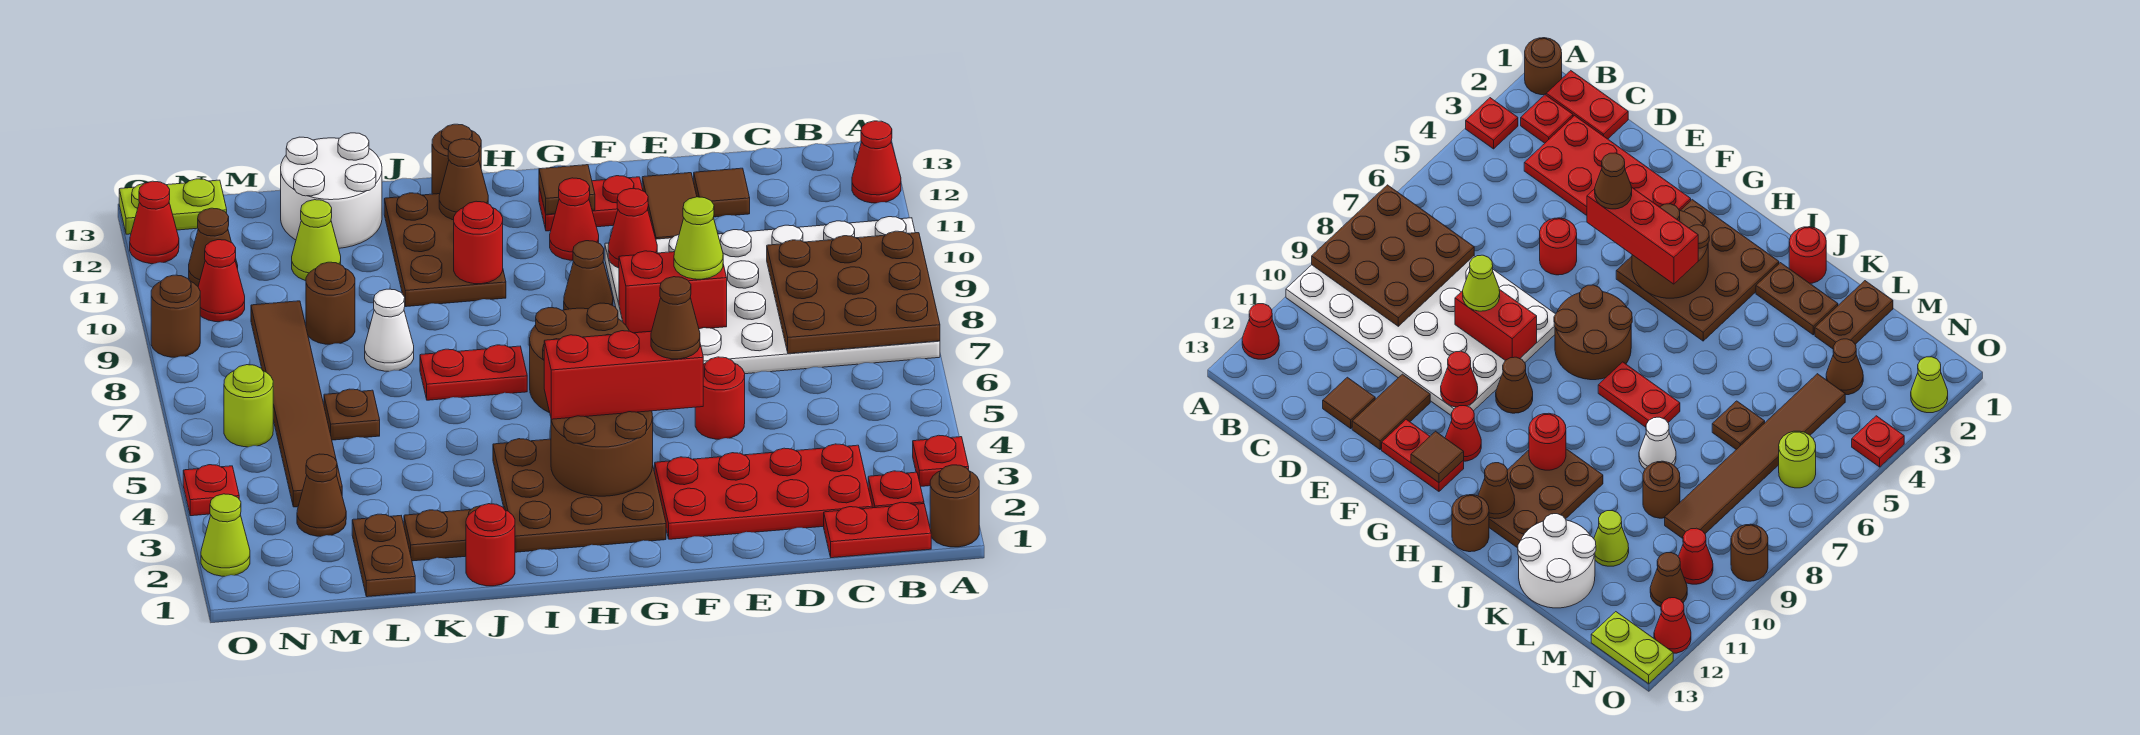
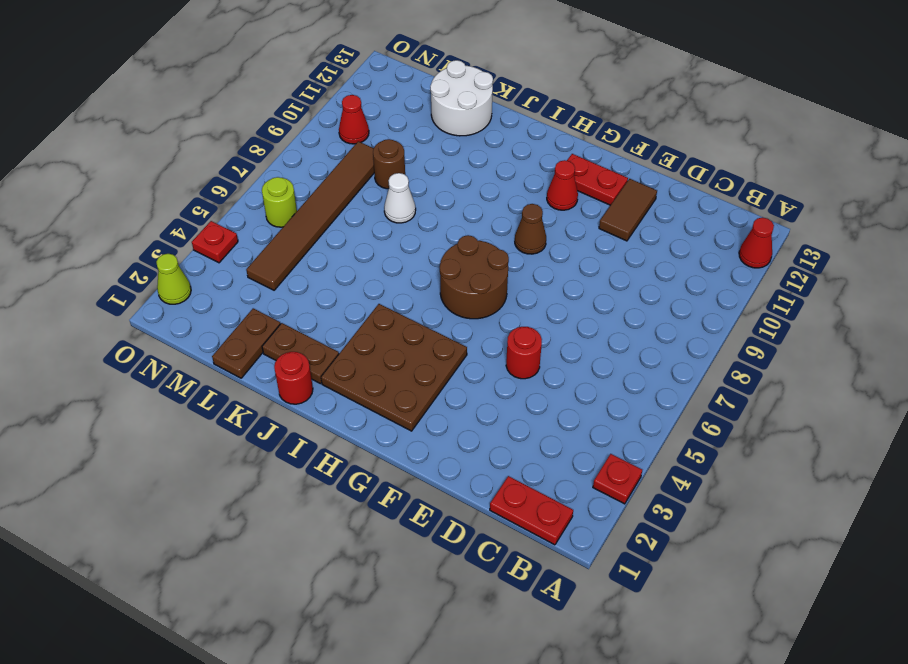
none -> brown round brick A1 level 1
none -> white plate A7:F10 level 1
none -> red plate B2 level 1
none -> red plate C2:F3 level 1

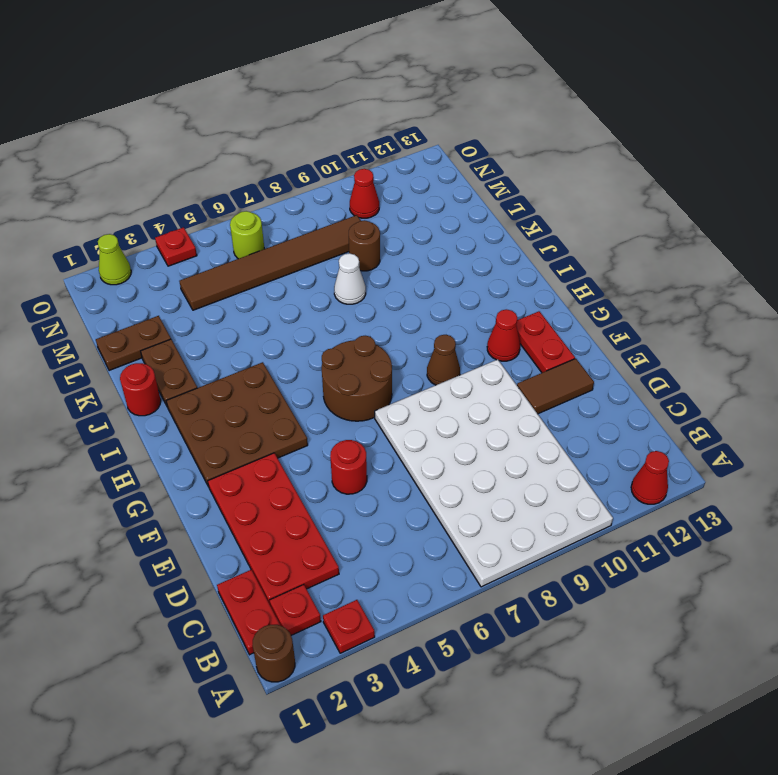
none -> brown tile D12 level 1
none -> red plate I7:J7 level 1
none -> brown plate I10:J12 level 1
none -> brown round brick I13 level 1

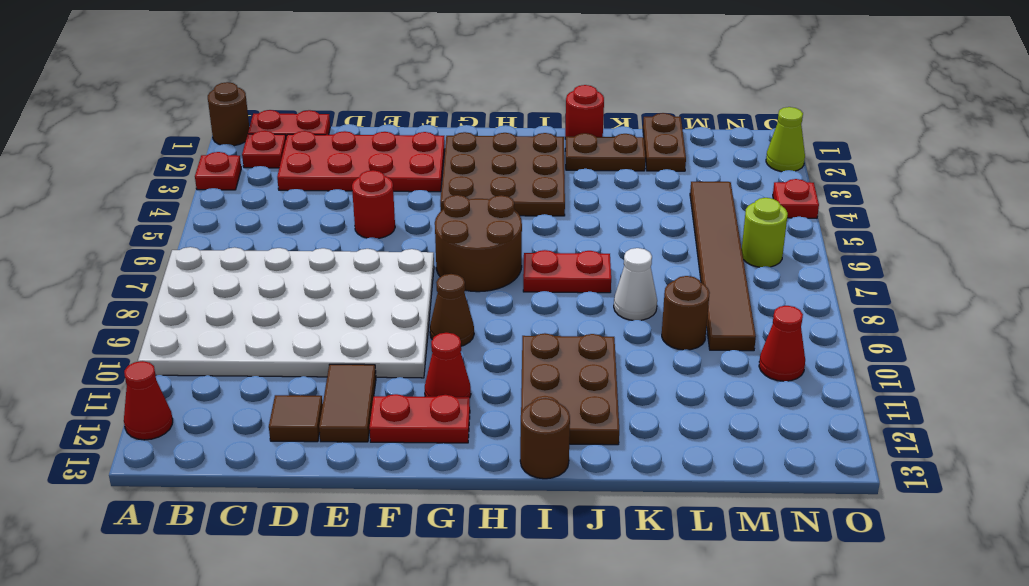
none -> white round brick K12:L13 level 1
none -> brown plate L6 level 1
none -> lime cone L11 level 1
none -> brown cone M3 level 1

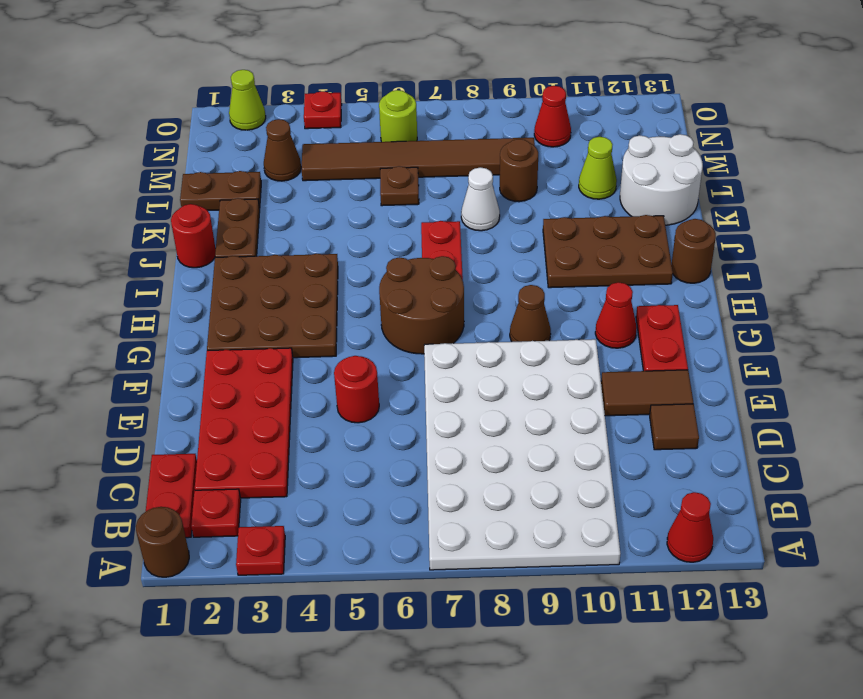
none -> brown cone N11 level 1
none -> lime plate N13:O13 level 1
none -> brown round brick O9 level 1
none -> red cone O12 level 1

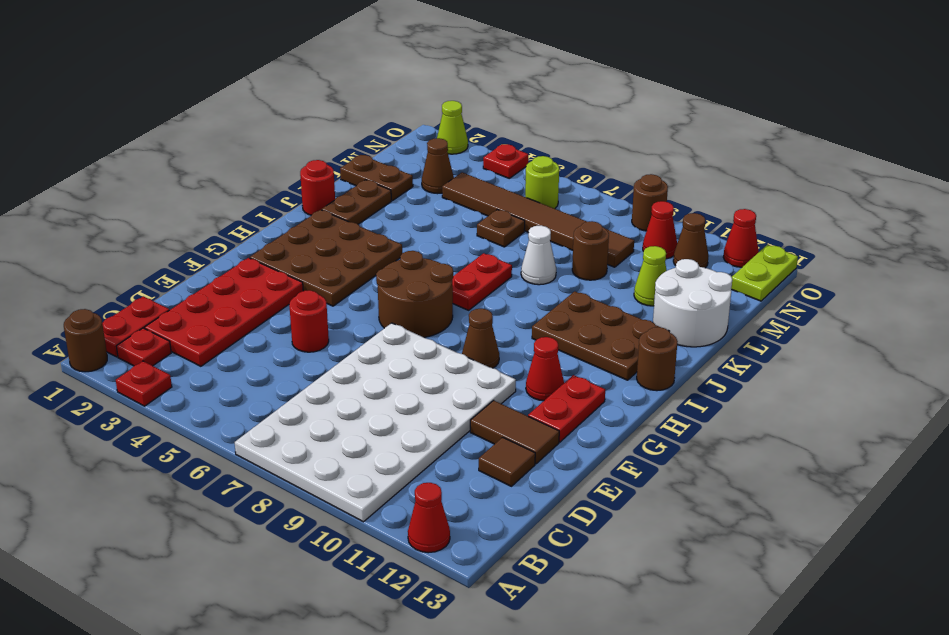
none -> brown plate A7:C9 level 2
none -> red brick E8:F8 level 2
none -> red cone F10 level 2
none -> brown round brick G3:H4 level 2

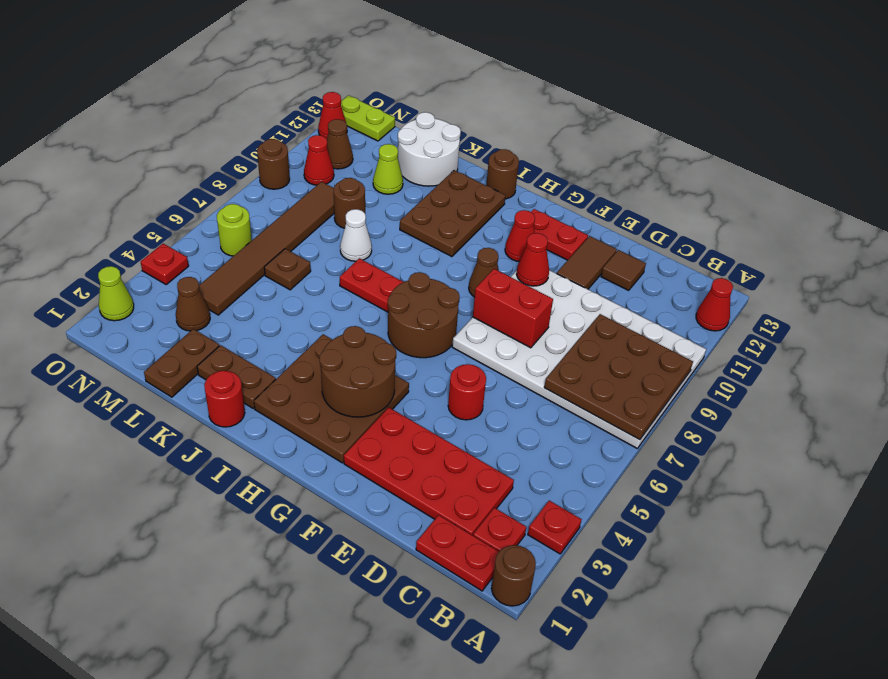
none -> brown tile G12 level 2
none -> red round brick I10 level 2
none -> brown cone I12 level 2
none -> lime cone E8 level 3

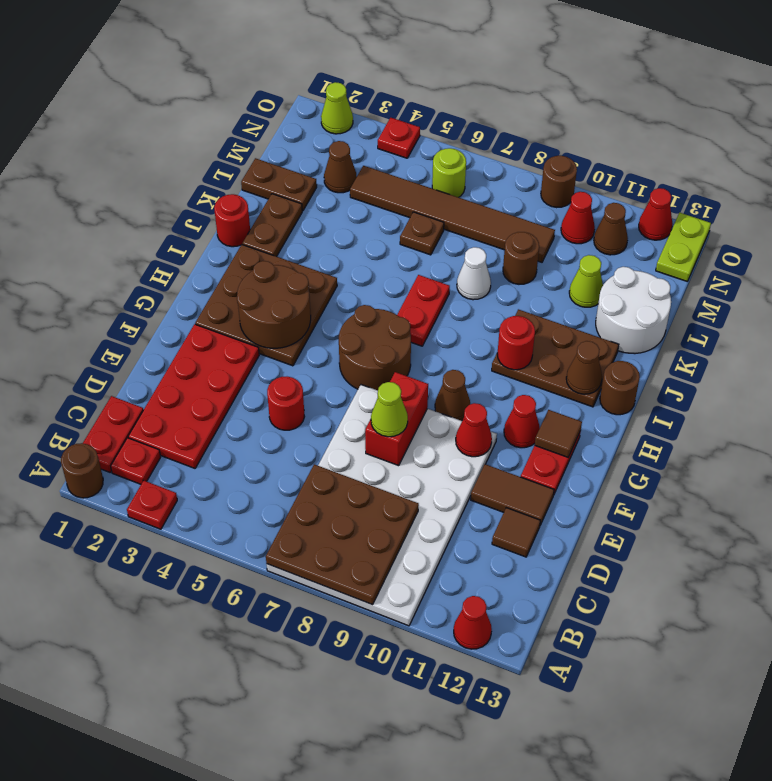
none -> red brick F4:H4 level 3
none -> brown cone F4 level 4

